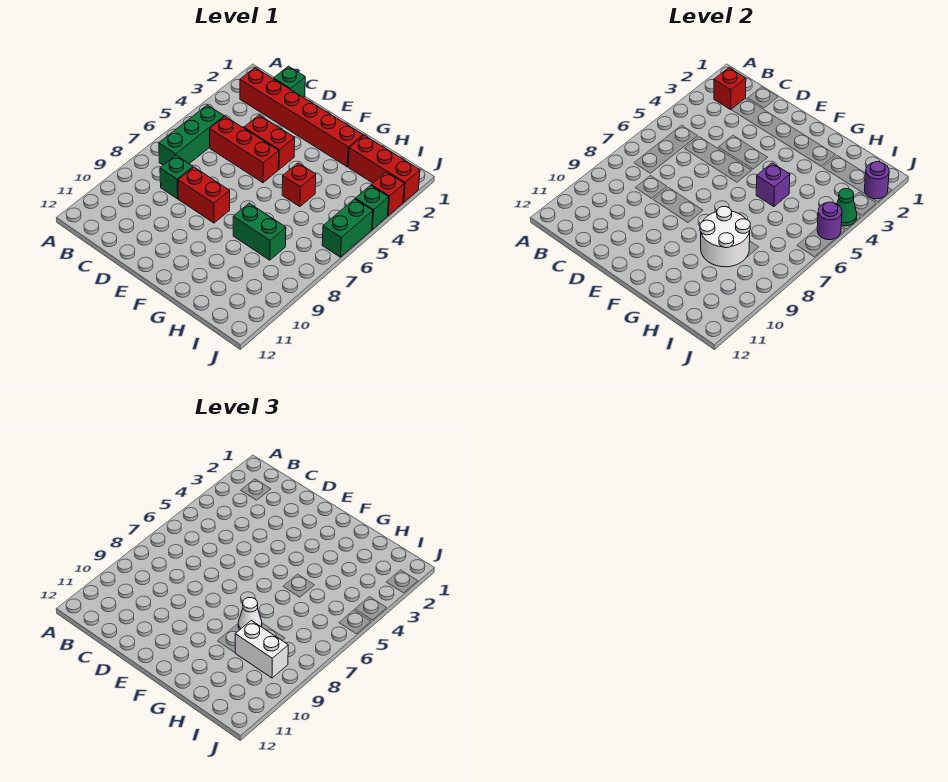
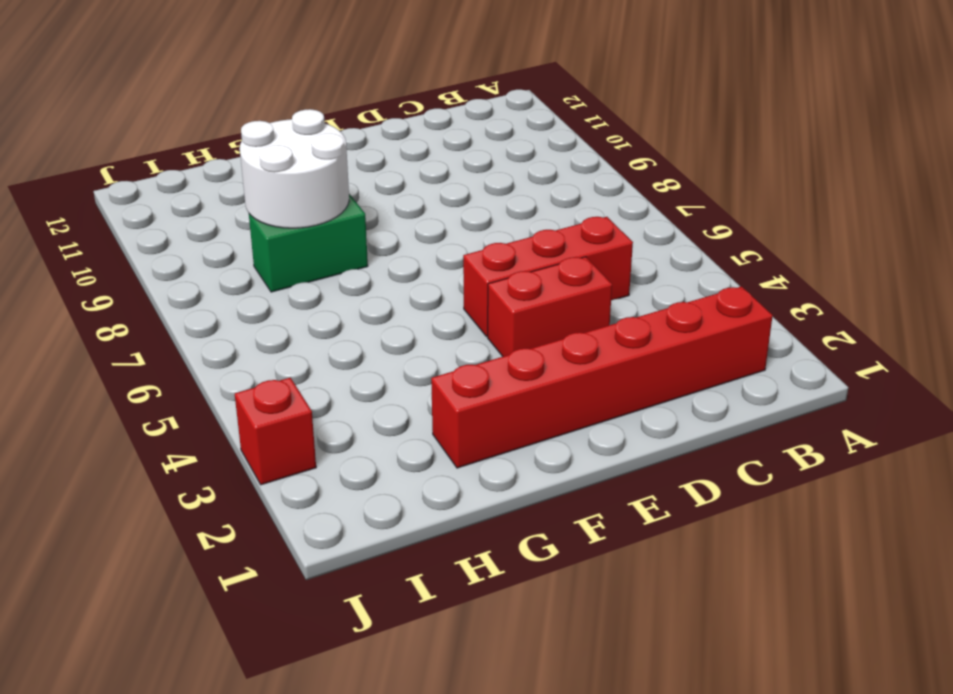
none -> green brick B5:B7 level 1
none -> green brick C1 level 1
none -> green brick C8 level 1

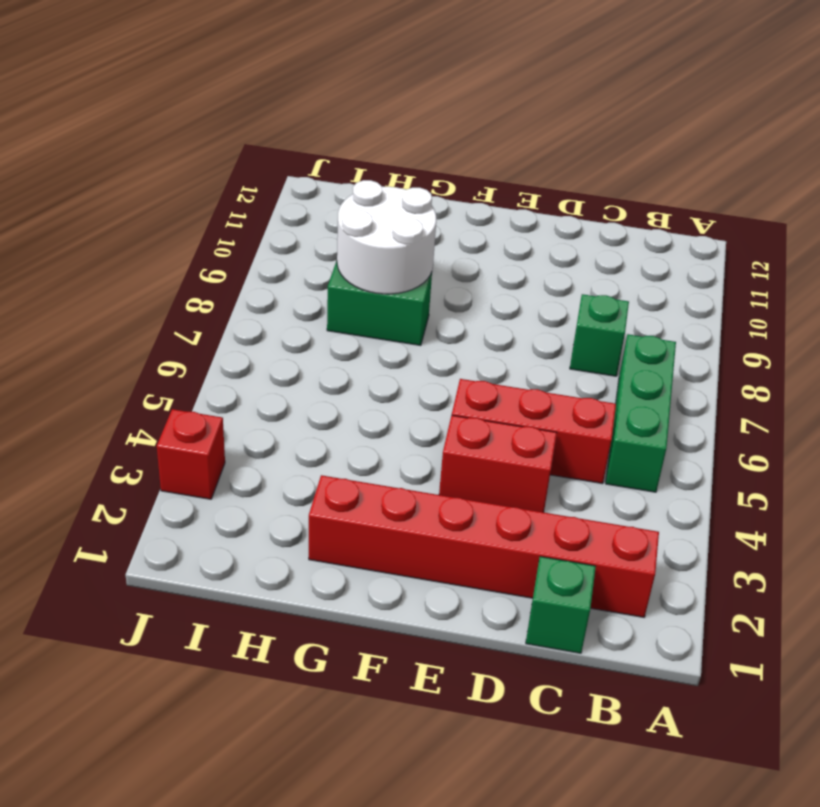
none -> red brick D8:E8 level 1
none -> red brick G5 level 1
none -> red brick H2:J2 level 1

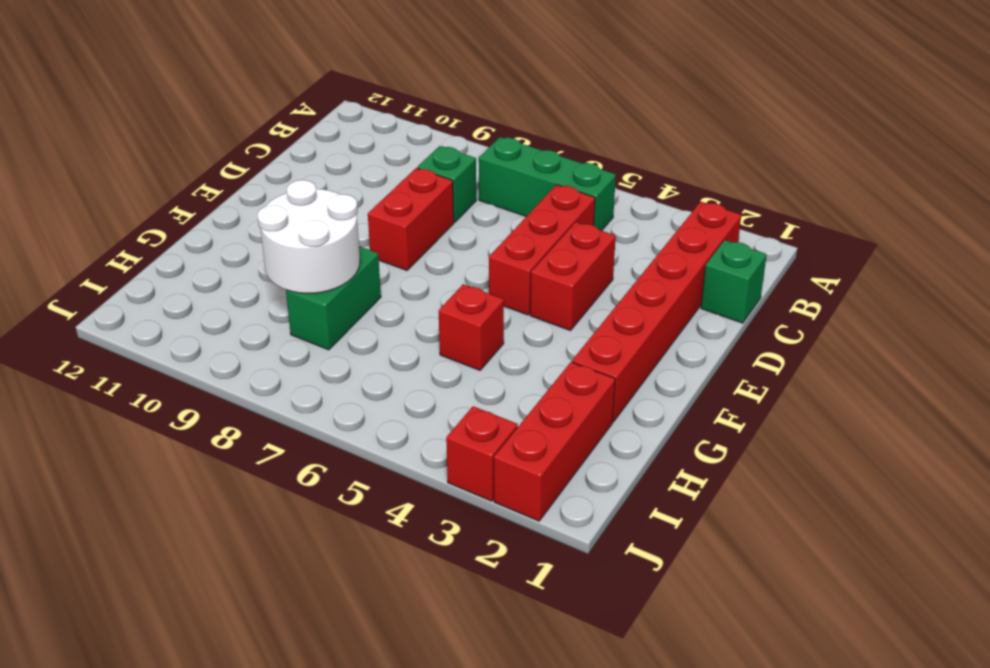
none -> green brick J4 level 1
none -> green brick J5:J6 level 1
none -> red brick B2 level 2

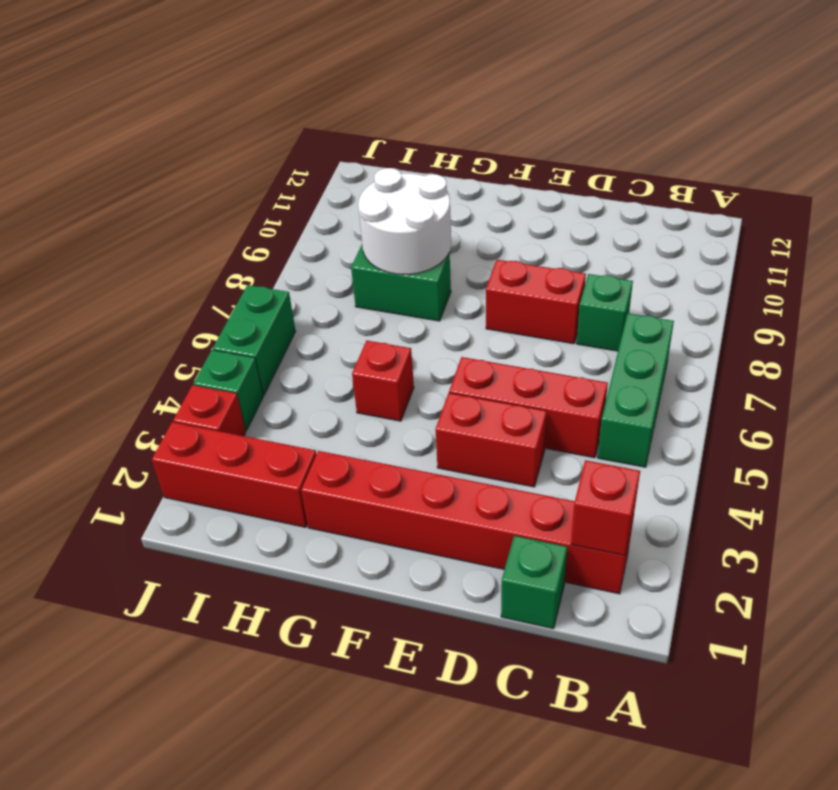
none -> purple brick G5 level 2
none -> purple round brick J2 level 2
none -> green cone J4 level 2

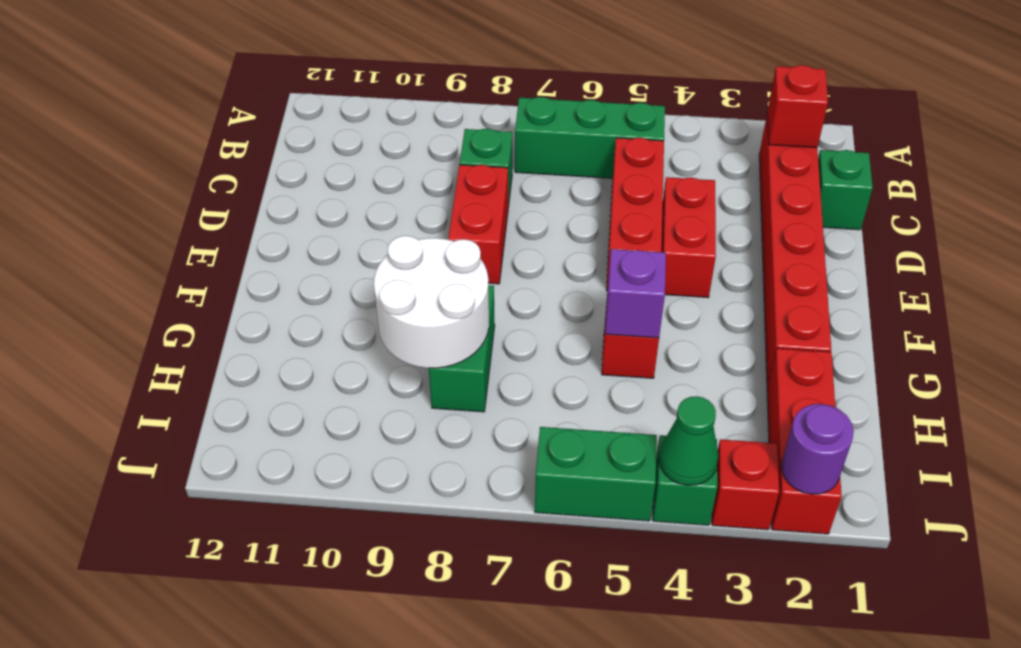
none -> purple round brick J5 level 2
none -> white cone G8 level 3
none -> white brick H9:I9 level 3

